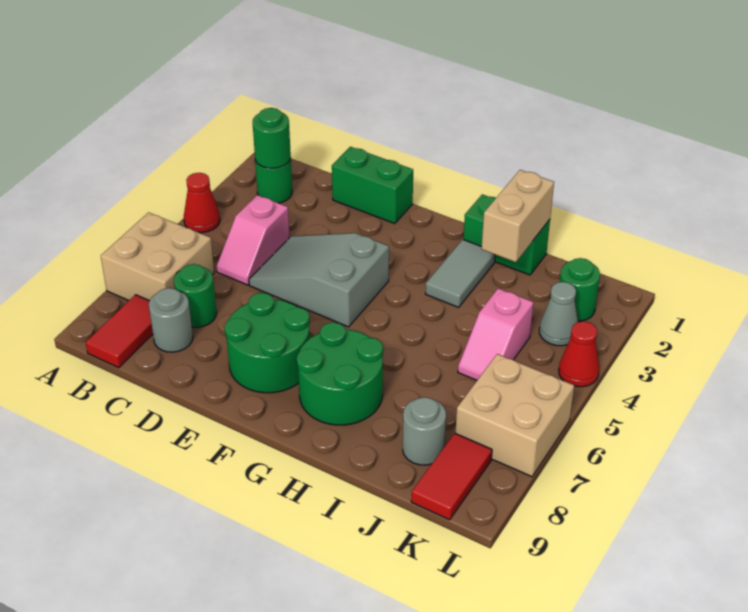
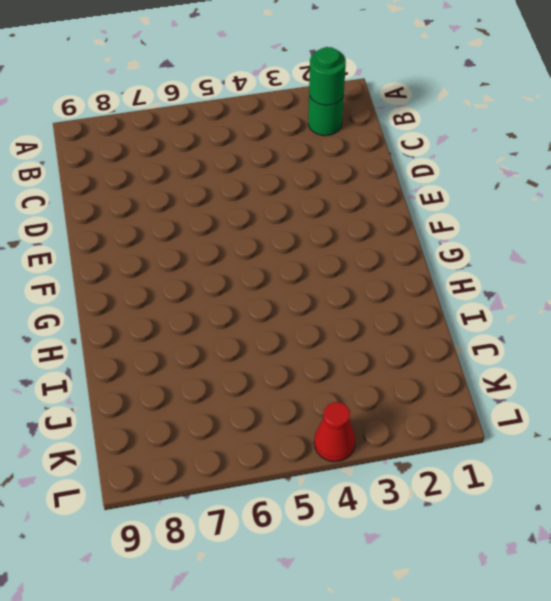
none -> red cone A4 level 1
none -> tan brick A6:B7 level 1
none -> red tile B8:B9 level 1

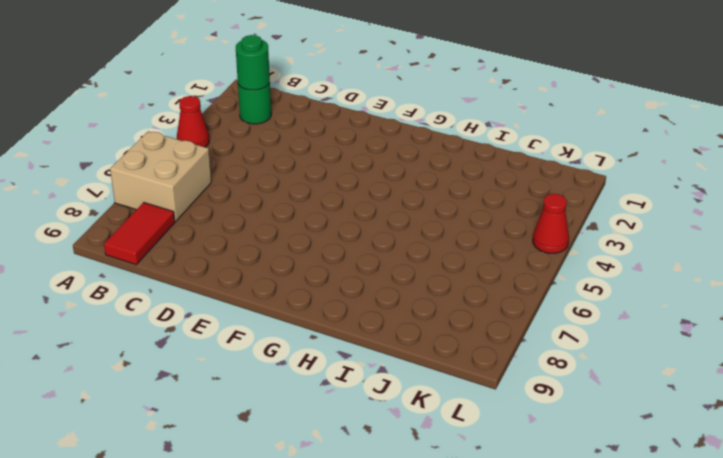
none -> pink slope C4:C5 level 1 top 4
none -> green round brick C7 level 1
none -> grey round brick C8 level 1

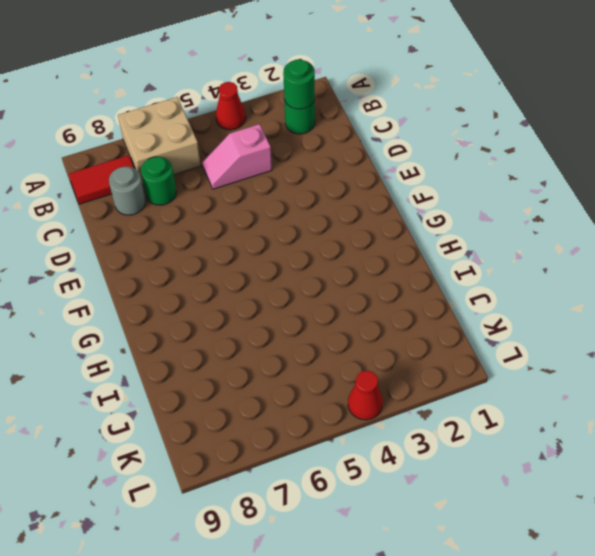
none -> green brick D1:E1 level 1
none -> grey slope D4:F5 level 1 top F
none -> green round brick E7:F8 level 1

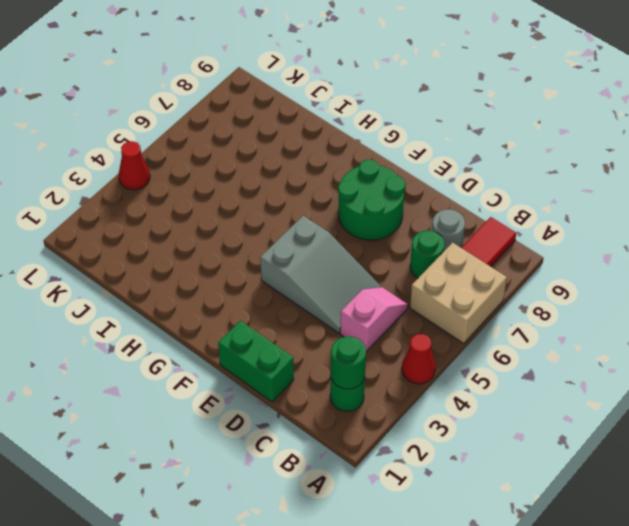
none -> green round brick G7:H8 level 1
none -> green brick H1:I1 level 1
none -> grey tile H2:H3 level 1

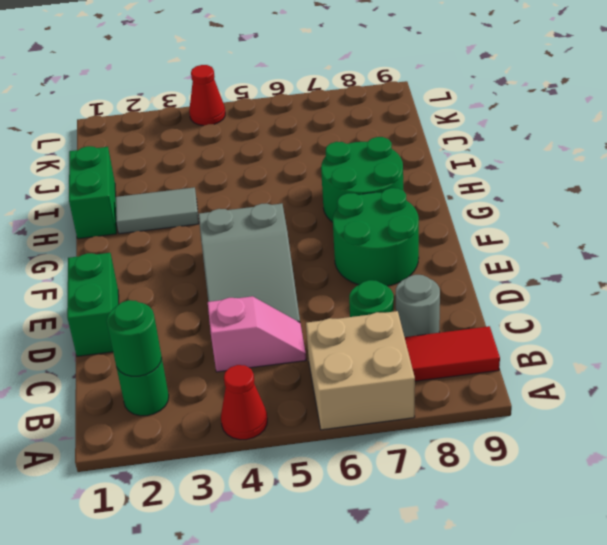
none -> pink slope J4:J5 level 1 top 4
none -> grey round brick J8 level 1
none -> green round brick K2 level 1

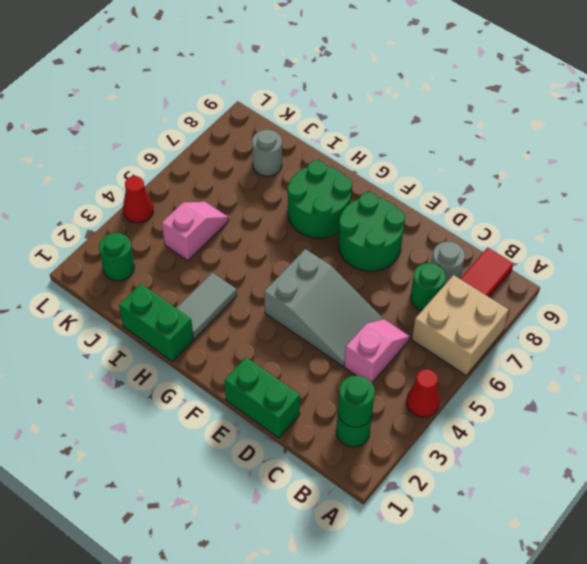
none -> grey cone K3 level 1
none -> tan brick K6:L7 level 1
none -> red tile K8:K9 level 1

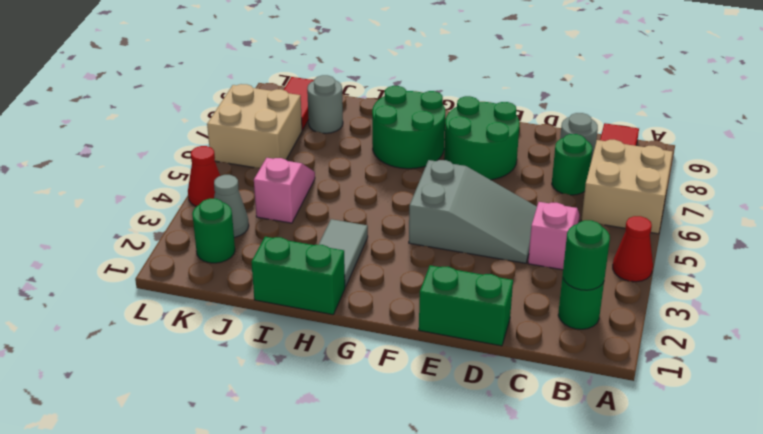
none -> tan brick I1:I2 level 2

